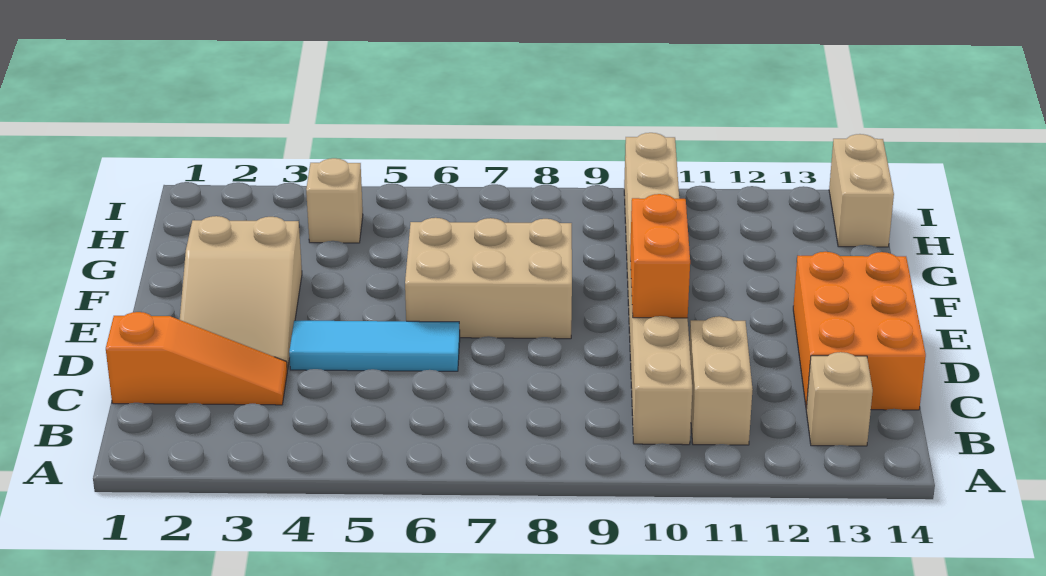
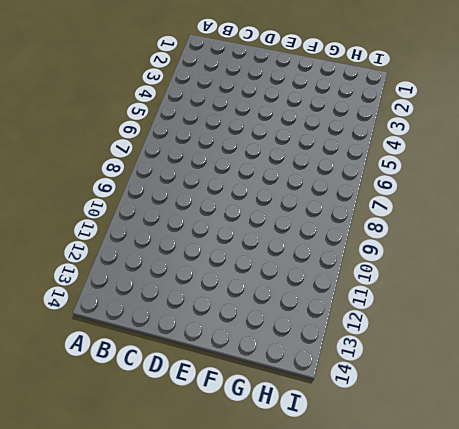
none -> tan brick B10:I10 level 1
none -> tan brick B11:C11 level 1

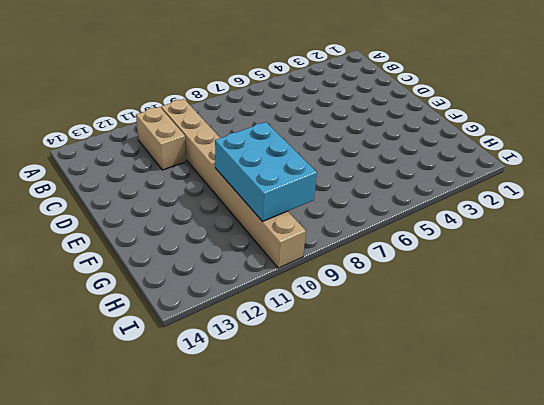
cyan brick F9:H10 level 2 -> none
none -> tan brick B13 level 1
none -> orange slope C1:C3 level 1 top 1

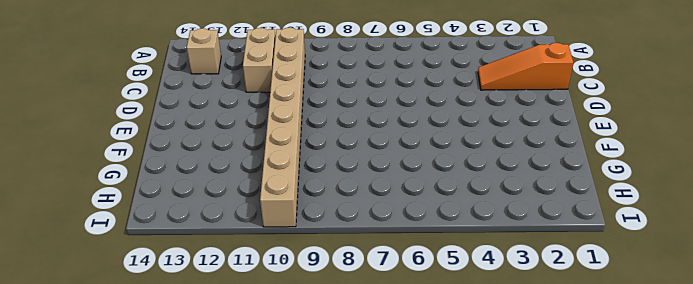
none -> orange brick C13:E14 level 1
none -> tan slope D2:F3 level 1 top F

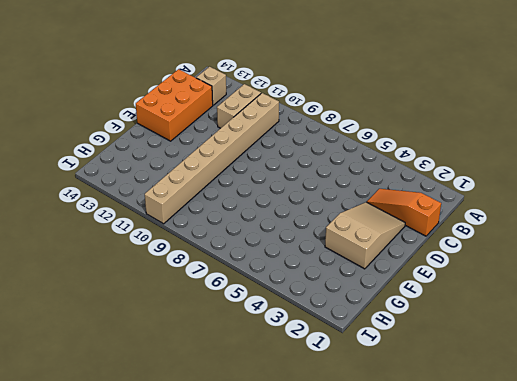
none -> cyan tile D4:D6 level 1
none -> tan brick E6:F8 level 1

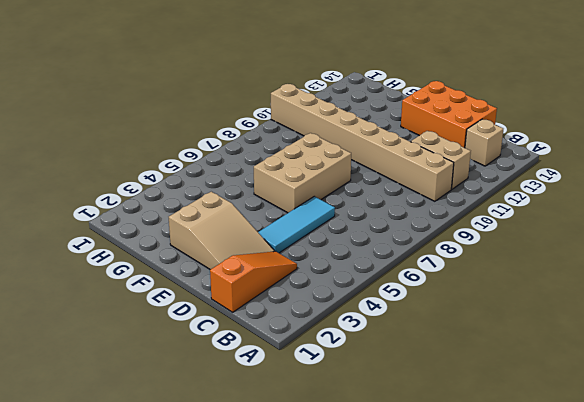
none -> tan brick H4 level 1
none -> tan brick H14:I14 level 1

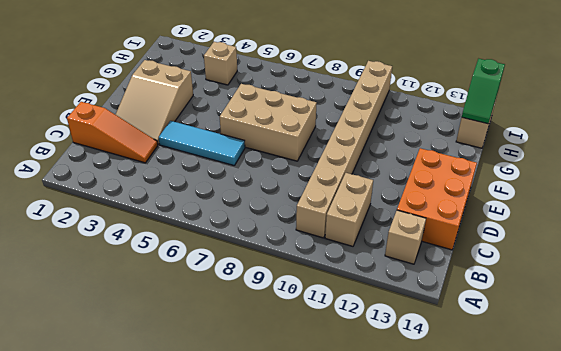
green slope H14:I14 level 2 top I -> none
none -> orange brick D10:E10 level 2

